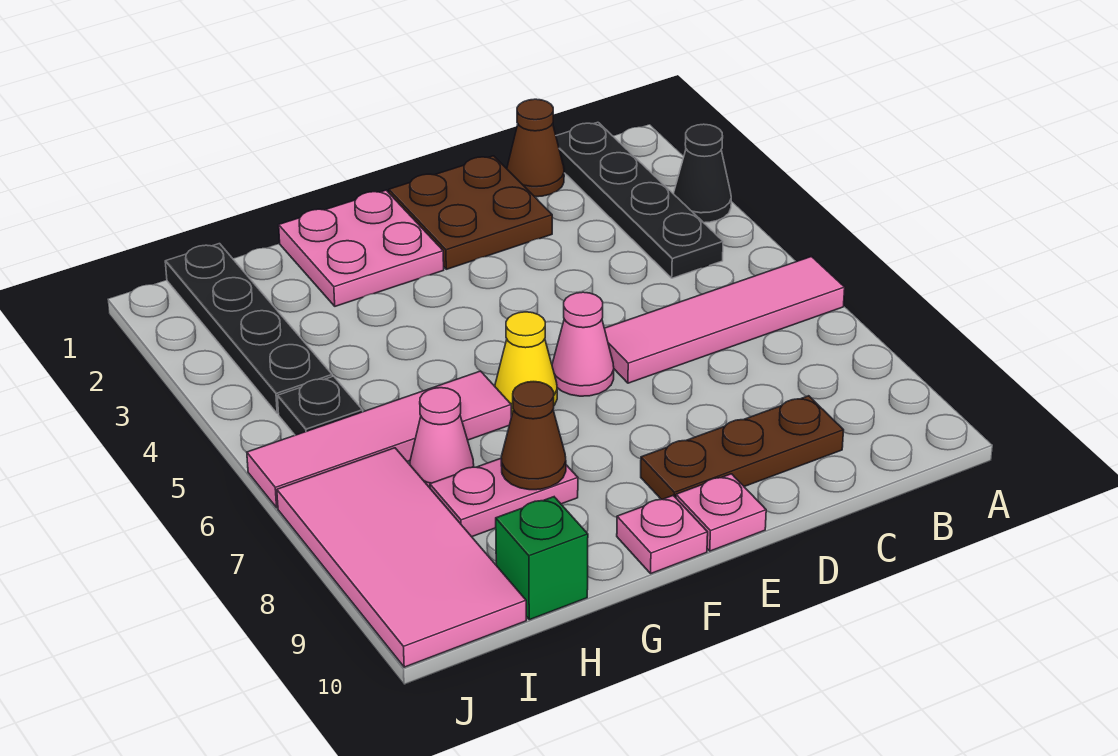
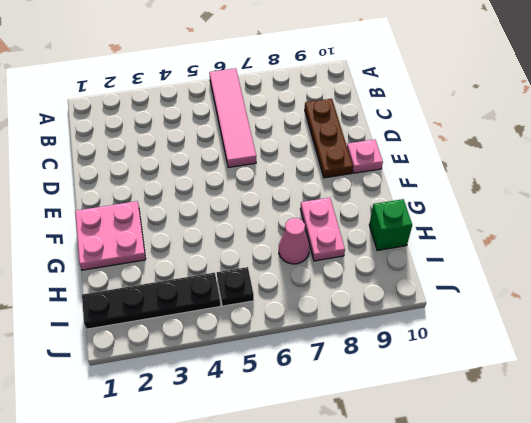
none -> black cone A3 level 1
none -> black plate B1:B4 level 1
none -> brown cone C1 level 1

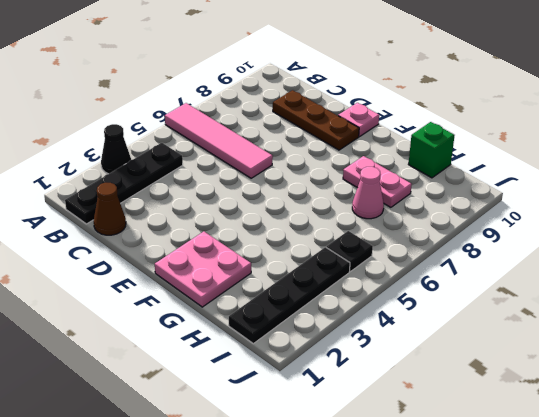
none -> brown plate D1:E2 level 1
none -> pink cone E6 level 1
none -> yellow cone F6 level 1

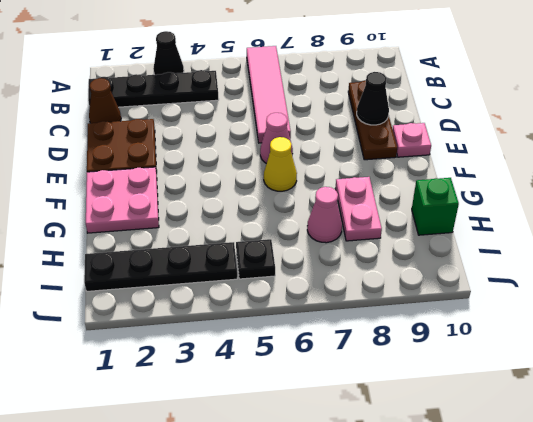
black cone D9 level 2 -> none
none -> pink plate F10 level 1
none -> pink tile G6:J6 level 1
none -> pink tile I7:J10 level 1

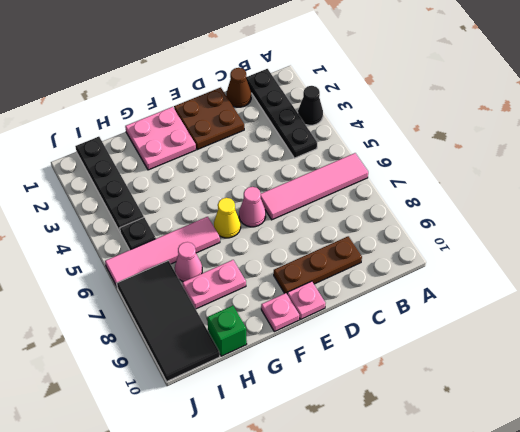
black tile I7:J10 level 1 -> pink tile I7:J10 level 1
none -> brown cone G8 level 2

